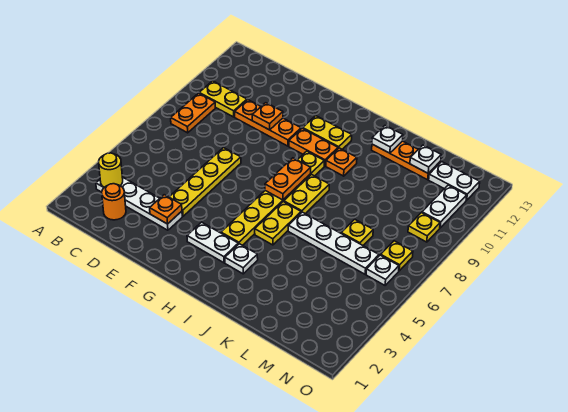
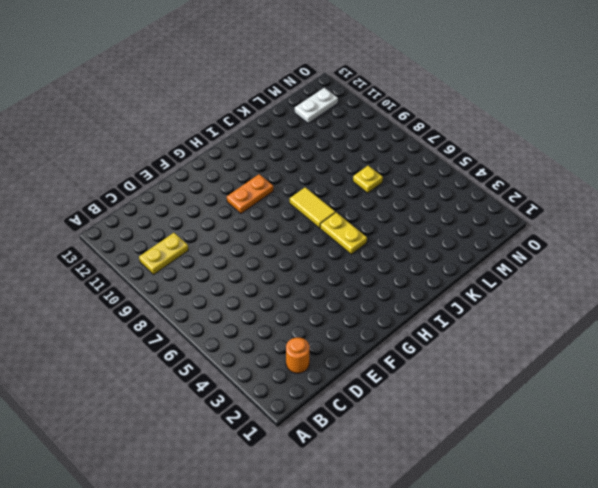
yellow tile I7:I8 level 1 -> yellow plate I7:I8 level 1
none -> white plate B3:E3 level 1
none -> orange plate B8:B9 level 1
none -> orange plate D10:F10 level 1

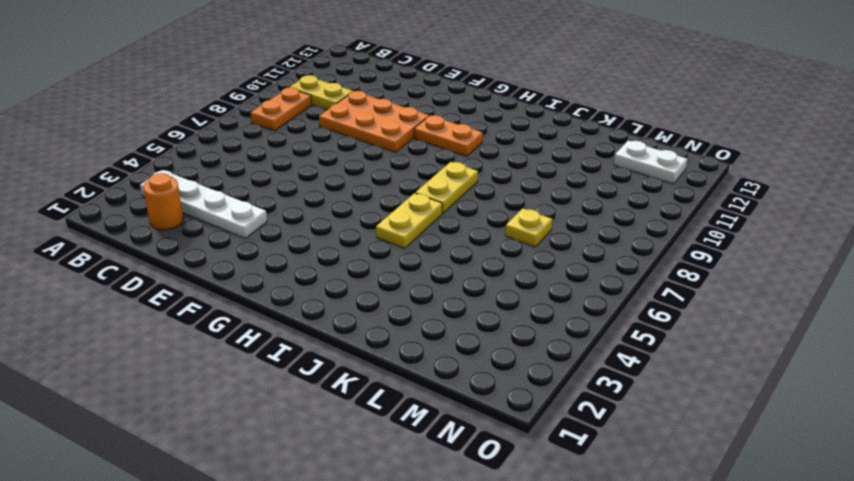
orange plate D9:F10 level 1 -> orange plate D10:F10 level 1
none -> yellow plate E4:E7 level 1
none -> white plate G3:H3 level 1
none -> yellow plate G11:H11 level 1

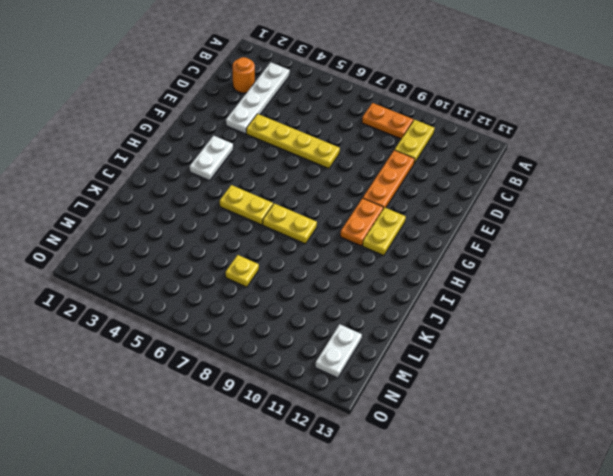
none -> yellow plate H4:H9 level 1
none -> white plate I3 level 1
none -> orange plate I10 level 1

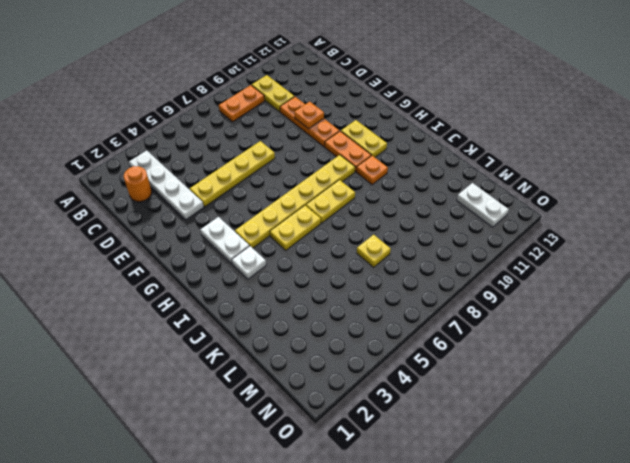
none -> white plate J6:M6 level 1
none -> orange plate J12:L12 level 1
none -> white plate N6 level 1

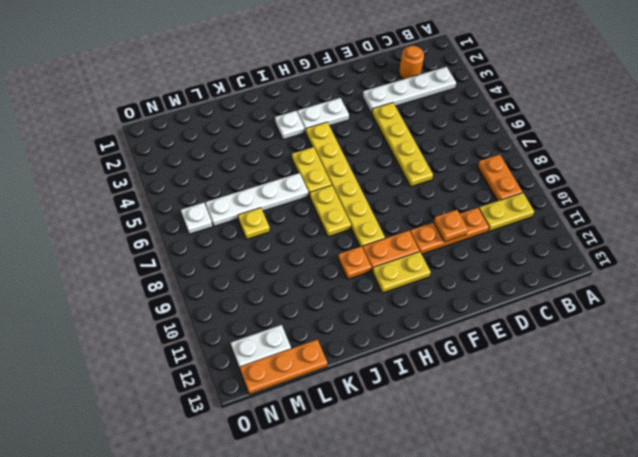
orange plate L13:N13 level 1 -> orange plate J12:L12 level 1
none -> yellow plate N7 level 1
none -> yellow plate N9 level 1
none -> white plate N10:N11 level 1

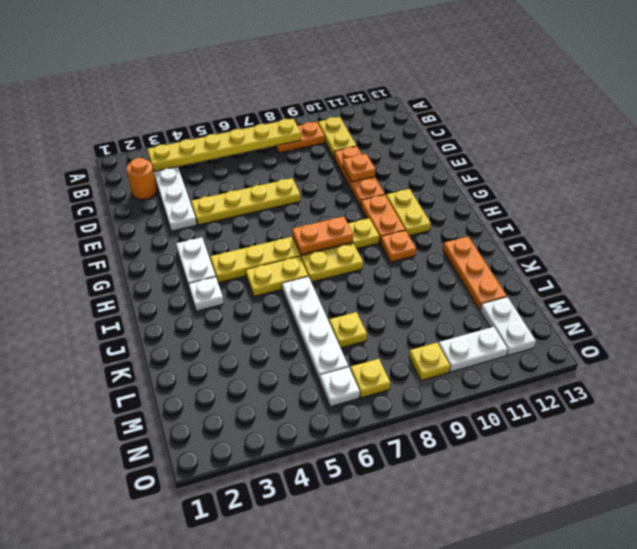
yellow plate B3:B8 level 2 -> yellow round brick B3 level 2
none -> orange plate E3 level 2
none -> white plate J12 level 2
none -> white plate L12 level 2

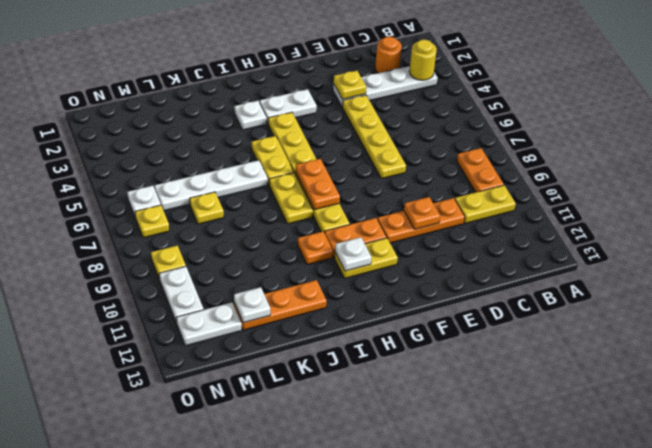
yellow plate E3 level 2 -> orange plate E3 level 2
white plate H11 level 2 -> white plate J12 level 2

